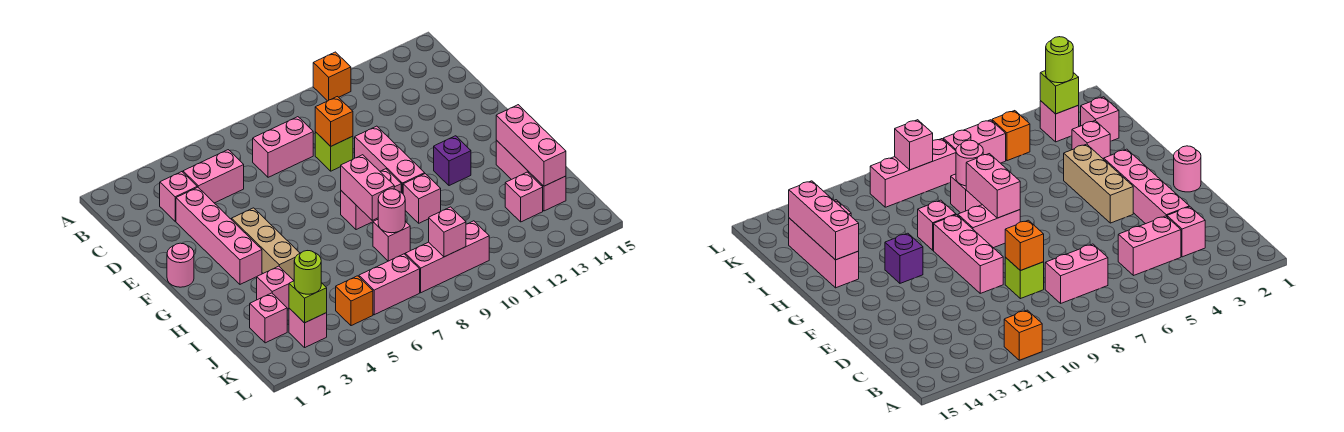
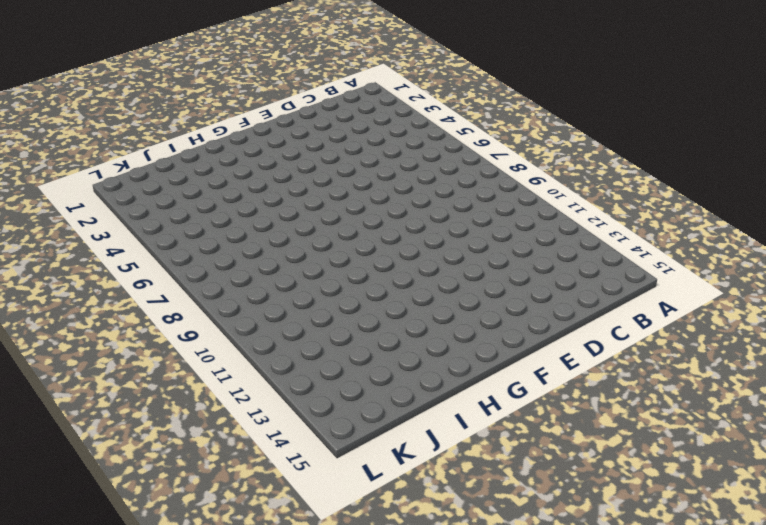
none -> orange brick A11 level 1
none -> pink brick C3 level 1
none -> pink brick C4:C5 level 1

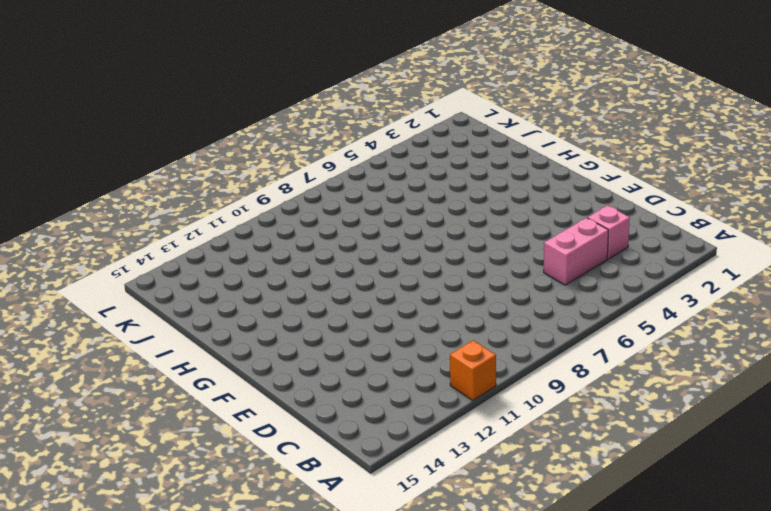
none -> pink brick C7:C8 level 1
none -> pink brick D3:G3 level 1
none -> lime brick D9 level 1

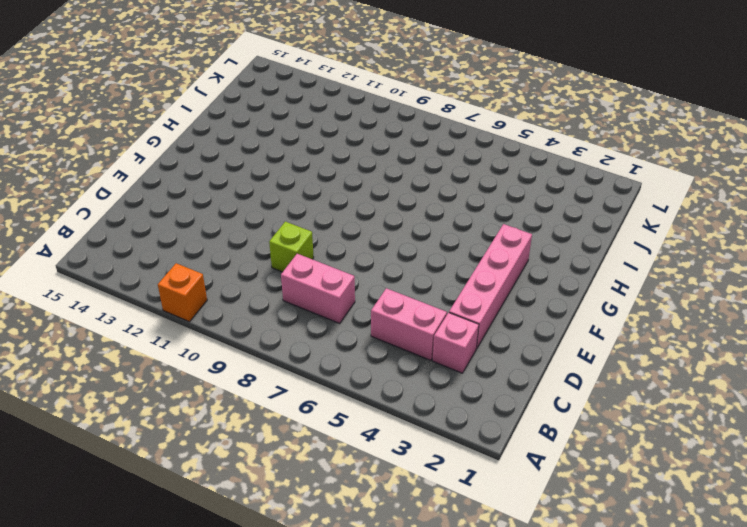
none -> pink brick E10:G10 level 1
none -> pink round brick F1 level 1
none -> tan brick F4:H4 level 1

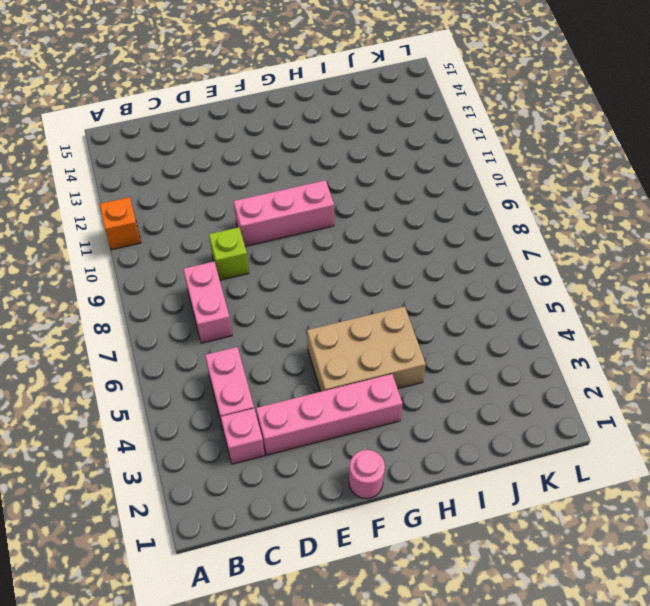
tan brick F4:H5 level 1 -> tan brick F4:H4 level 1
none -> pink brick G8:G9 level 1
none -> purple brick G12 level 1
none -> pink brick H10 level 1

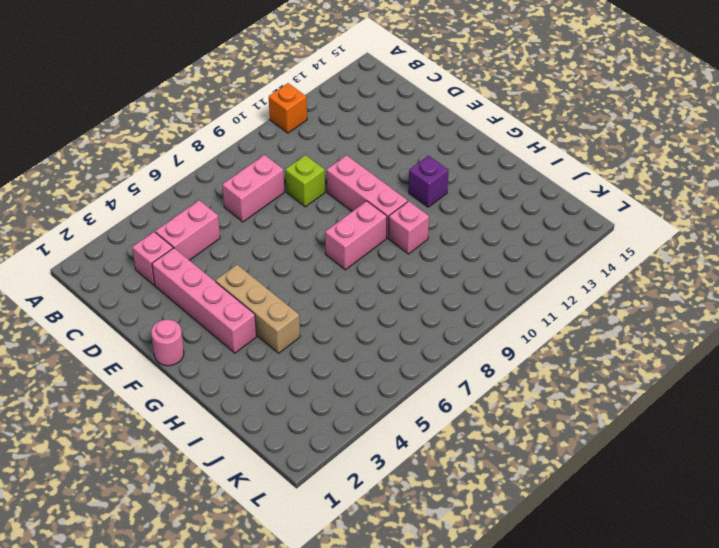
none -> pink brick H14:J14 level 1
none -> pink brick I3 level 1
none -> pink brick I8 level 1

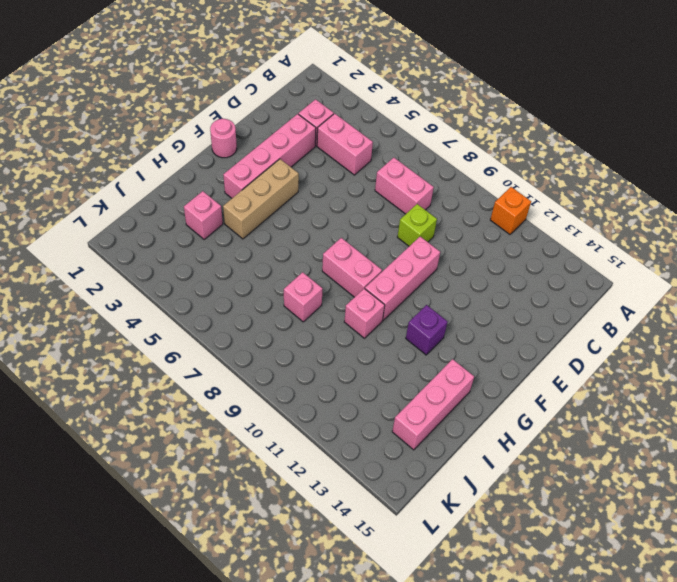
none -> pink brick J2 level 1
none -> pink brick J13 level 1
none -> pink brick K3 level 1

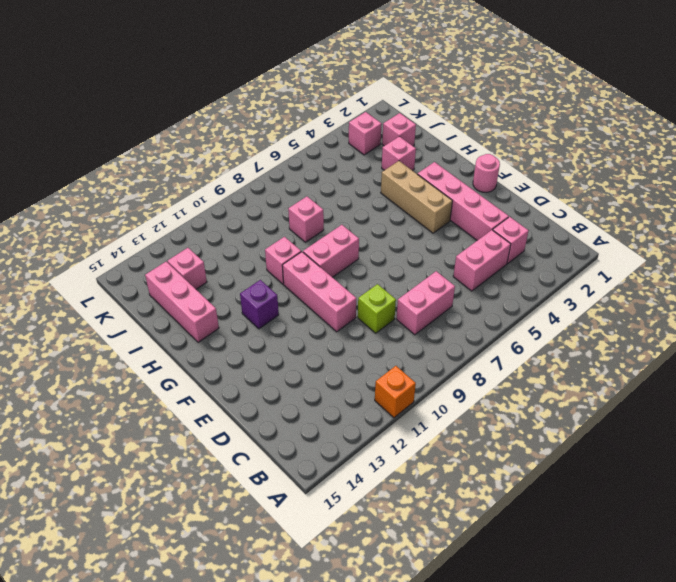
none -> orange brick K5 level 1
none -> pink brick K6:K7 level 1
none -> pink brick K8:K10 level 1

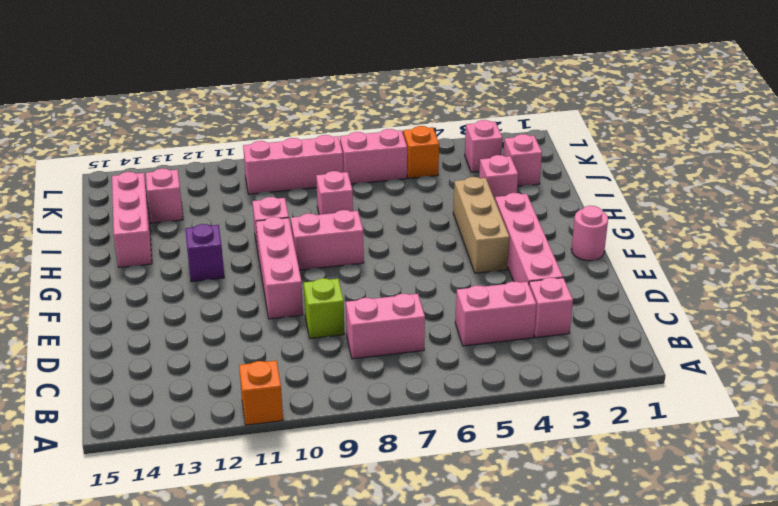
none -> orange brick D9 level 2
none -> pink brick G8:H8 level 2
none -> pink brick H14:J14 level 2

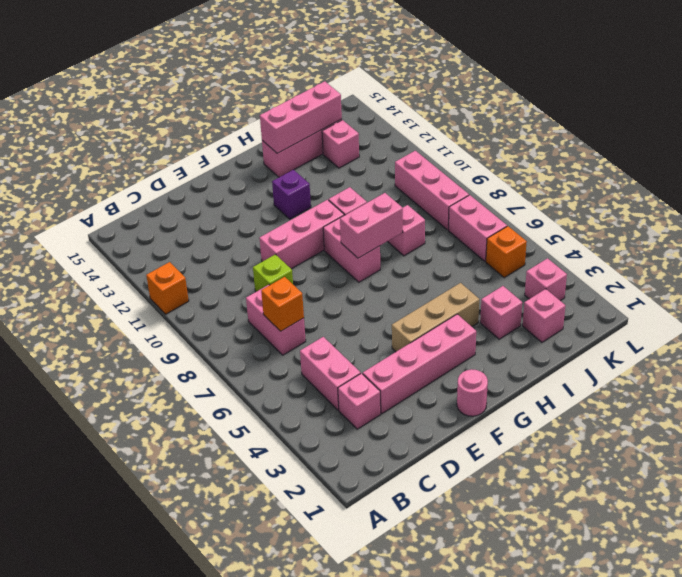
orange brick C7 level 2 -> orange brick D9 level 2
none -> pink round brick I8 level 2
none -> lime brick K3 level 2
none -> pink brick K9 level 2

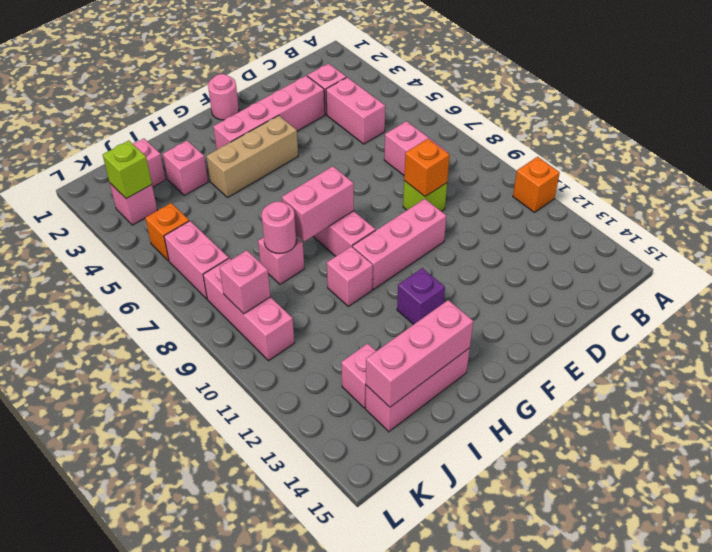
none -> lime round brick K3 level 3

